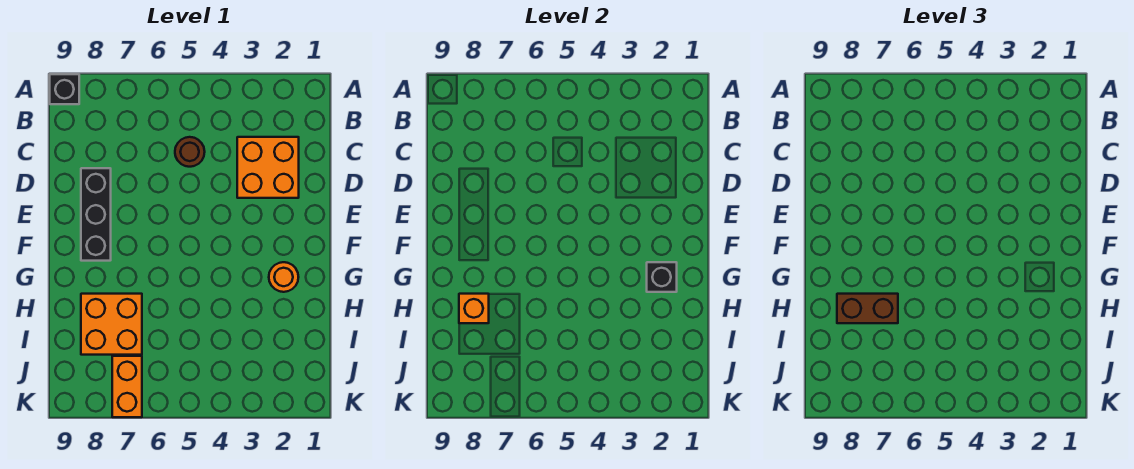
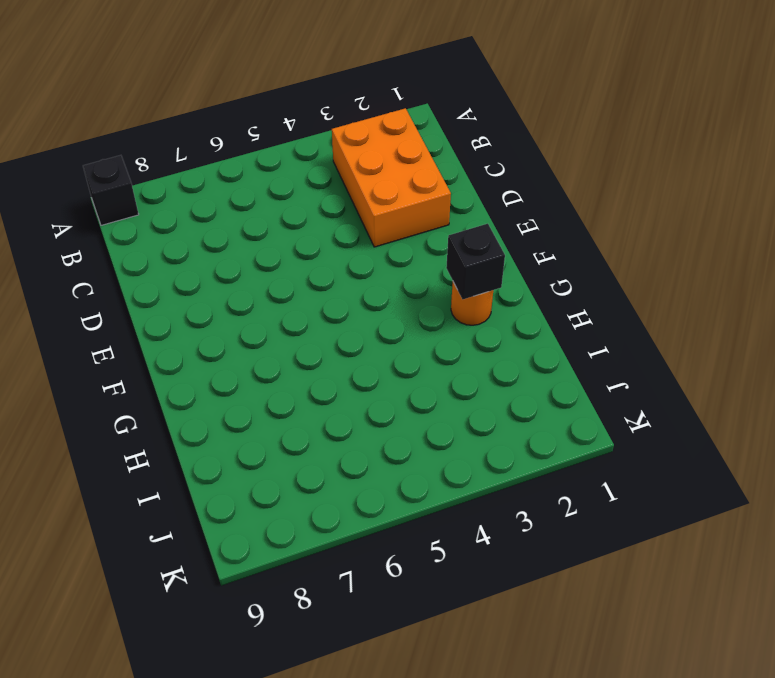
orange brick B2:D3 level 1 -> orange brick C2:D3 level 1
none -> brown round brick C5 level 1
none -> black brick D8:F8 level 1

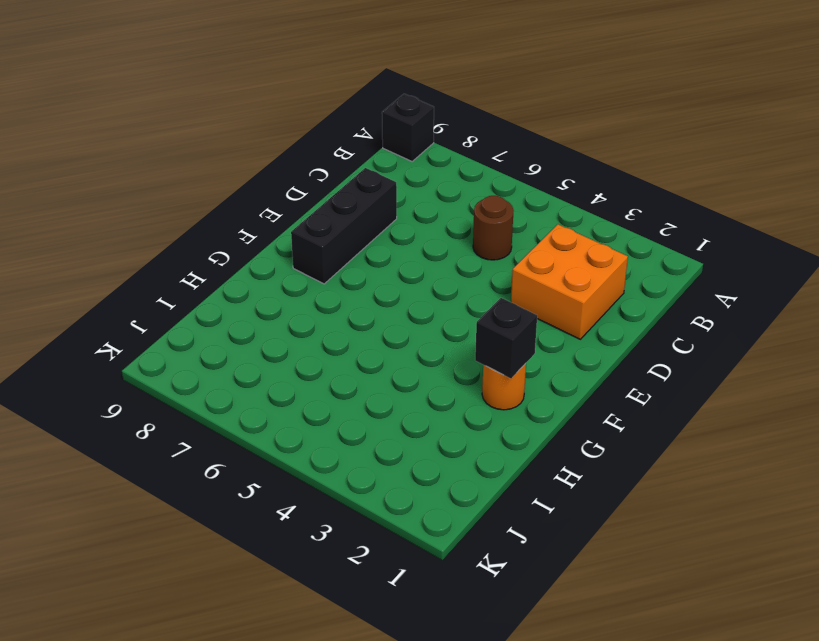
none -> orange brick H7:I8 level 1
none -> orange brick J7:K7 level 1

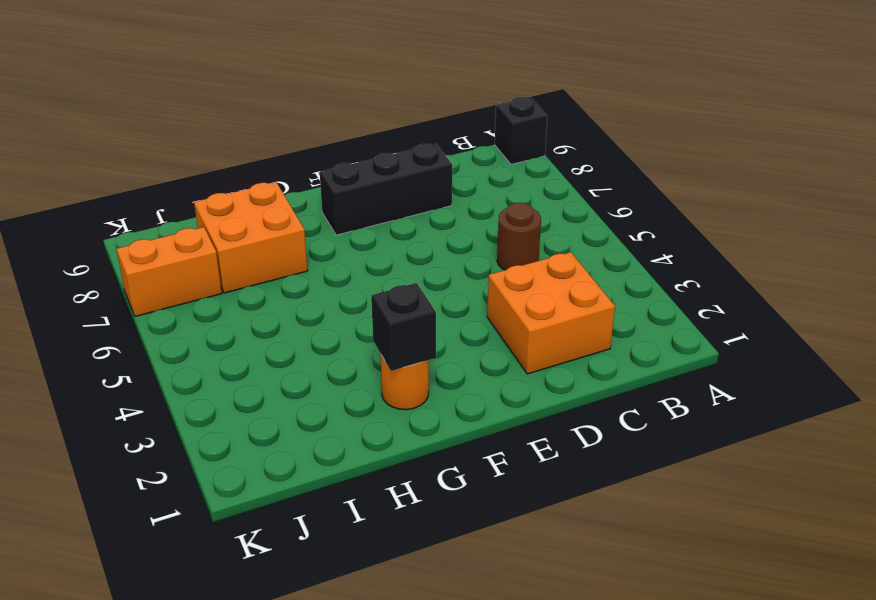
none -> orange brick H8 level 2
none -> brown brick H7:H8 level 3

